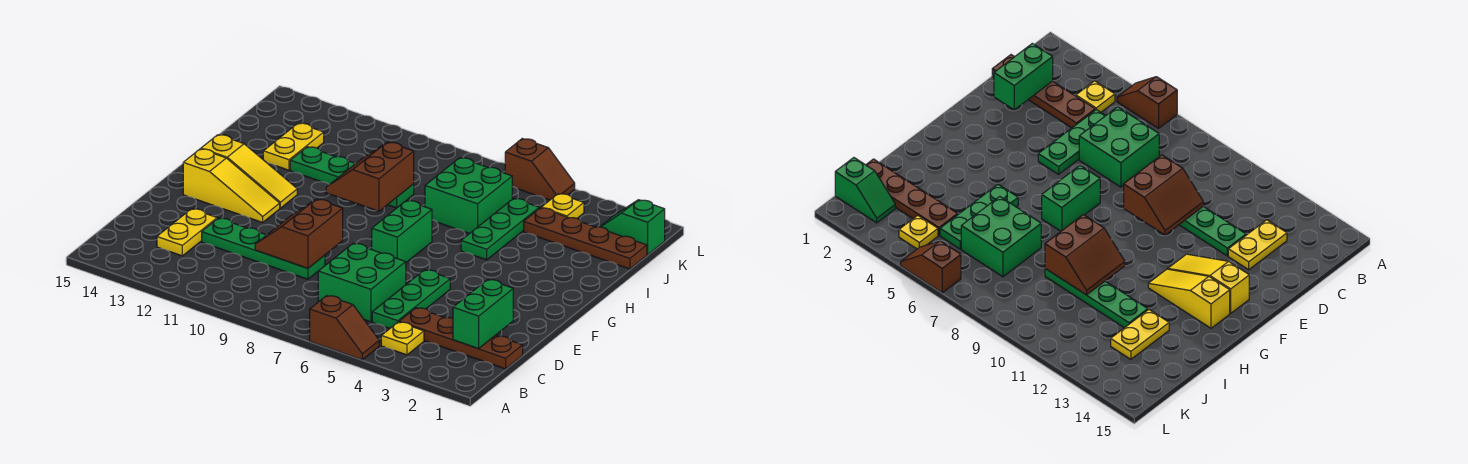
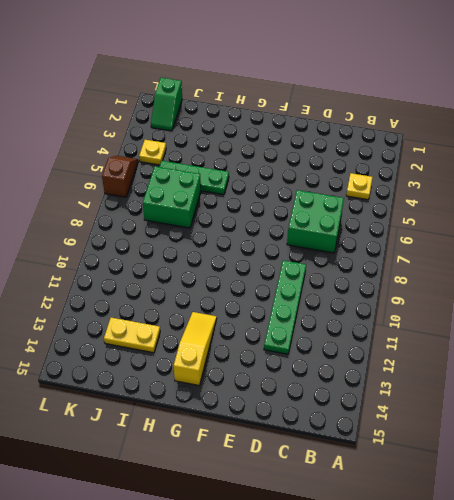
none -> brown slope A5:A6 level 1 top 6
none -> brown plate C1:C4 level 1
none -> green plate C5:E5 level 1

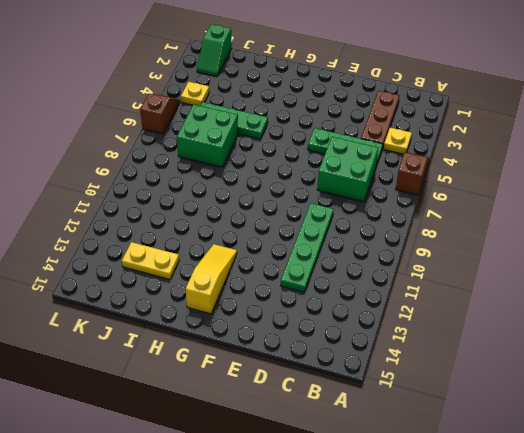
brown plate C2:C4 level 1 -> brown plate C1:C4 level 1
none -> yellow plate C13:D13 level 1
none -> green brick F7:G7 level 1
none -> yellow slope F12:F14 level 1 top 14

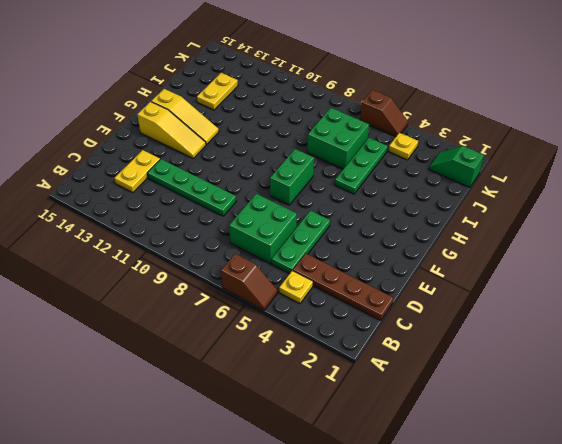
none -> green plate I9:I12 level 1
none -> brown plate J1:J4 level 1
none -> green brick C2:D2 level 2

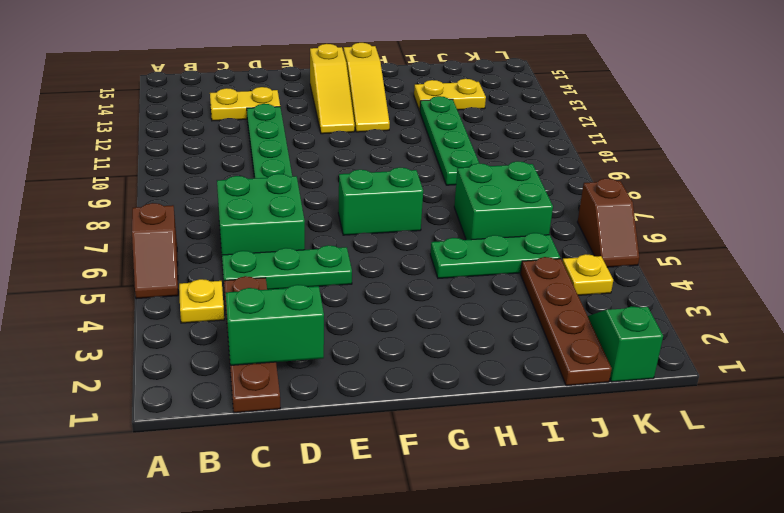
none -> brown slope D9:E10 level 2 top 9
none -> brown slope H9:I10 level 2 top 9

